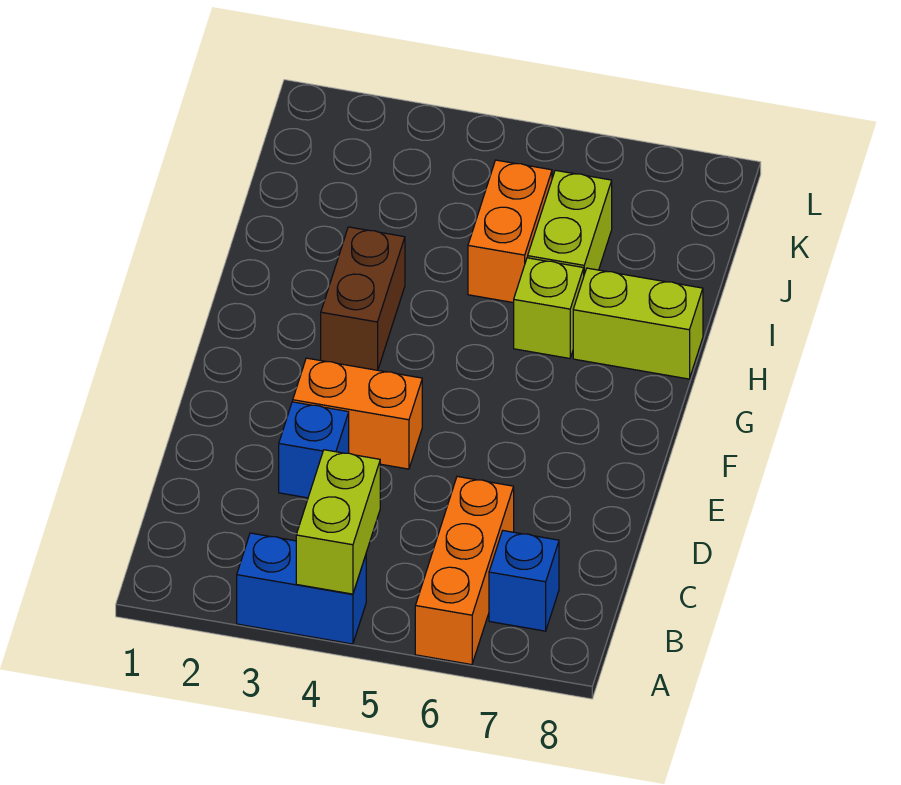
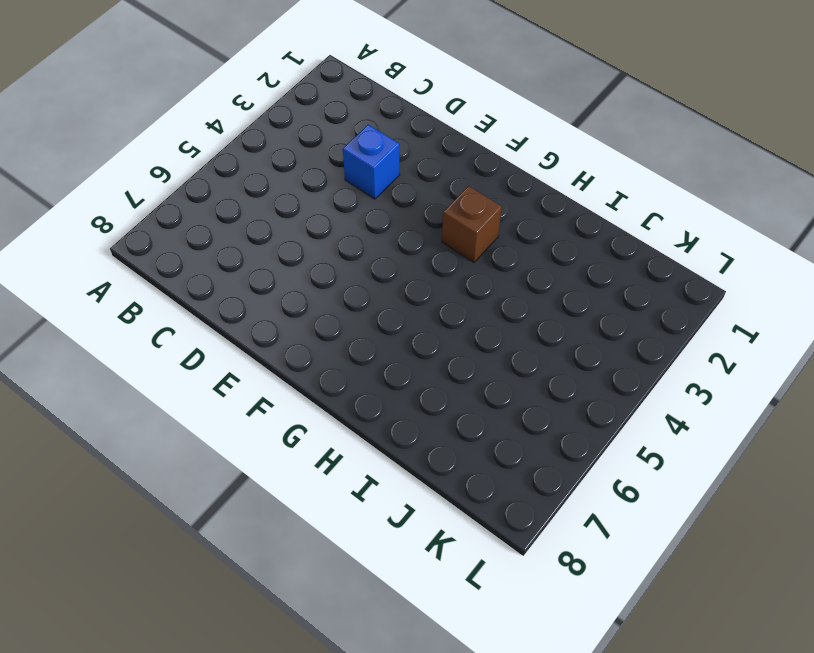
brown brick G3 level 1 -> brown brick G3:H3 level 1
none -> blue brick A3:A4 level 1
none -> orange brick A6:C6 level 1

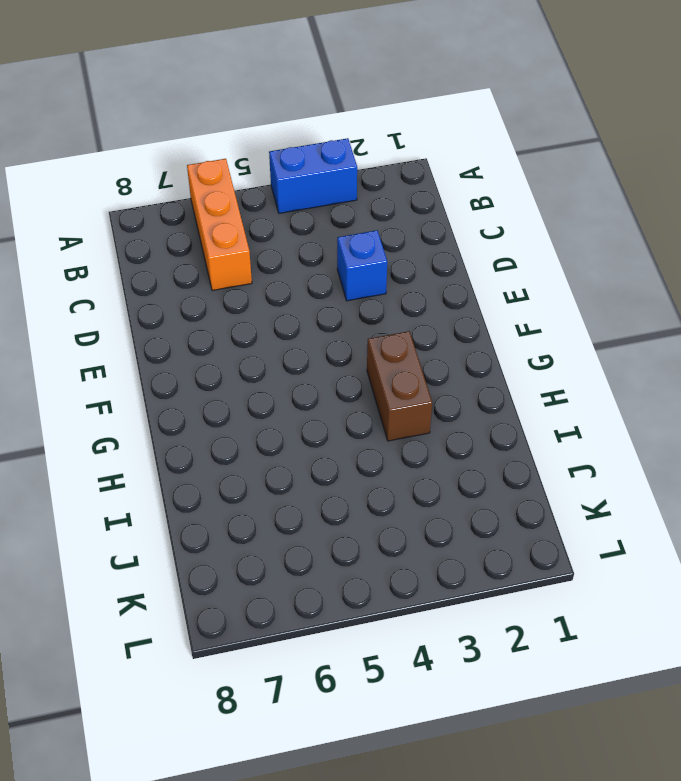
none -> blue brick B7 level 1
none -> orange brick E3:E4 level 1

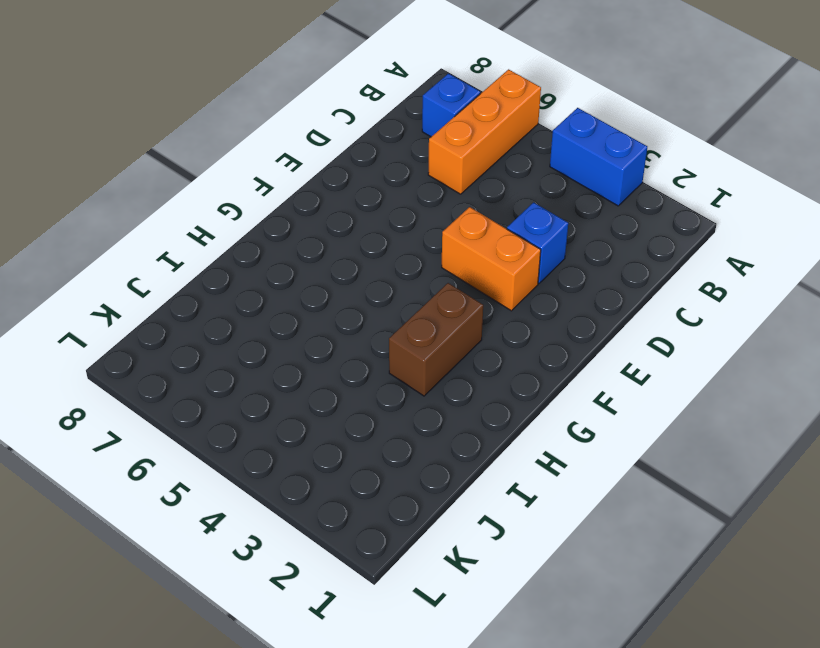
none -> lime brick H6 level 1
none -> lime brick H7:H8 level 1

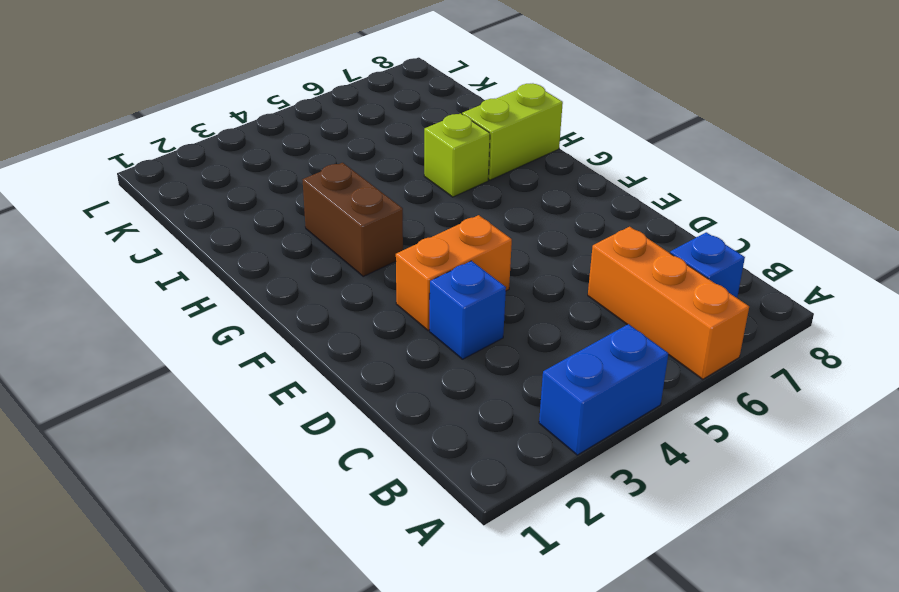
none -> orange brick I5:J5 level 1
none -> lime brick I6:J6 level 1

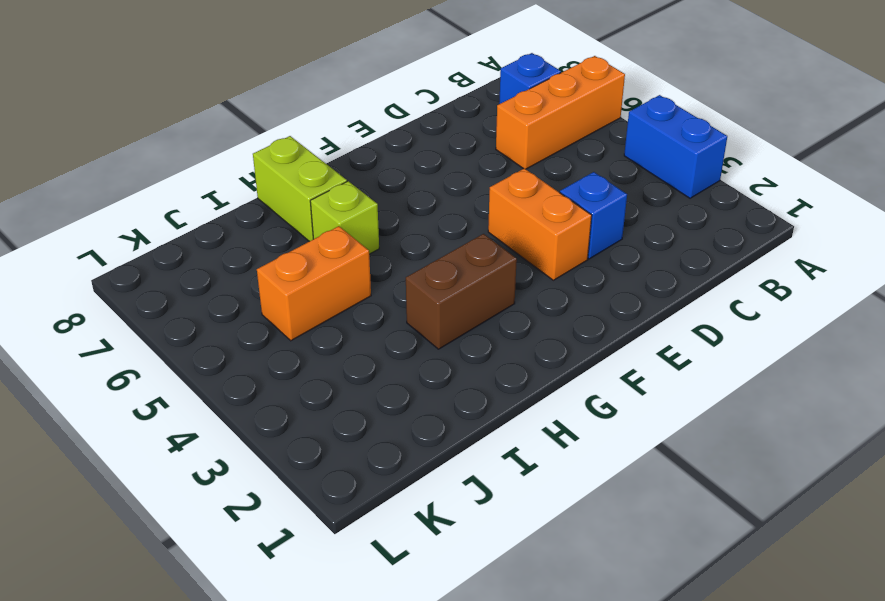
none -> lime brick I6:J6 level 1
none -> lime brick A4:B4 level 2

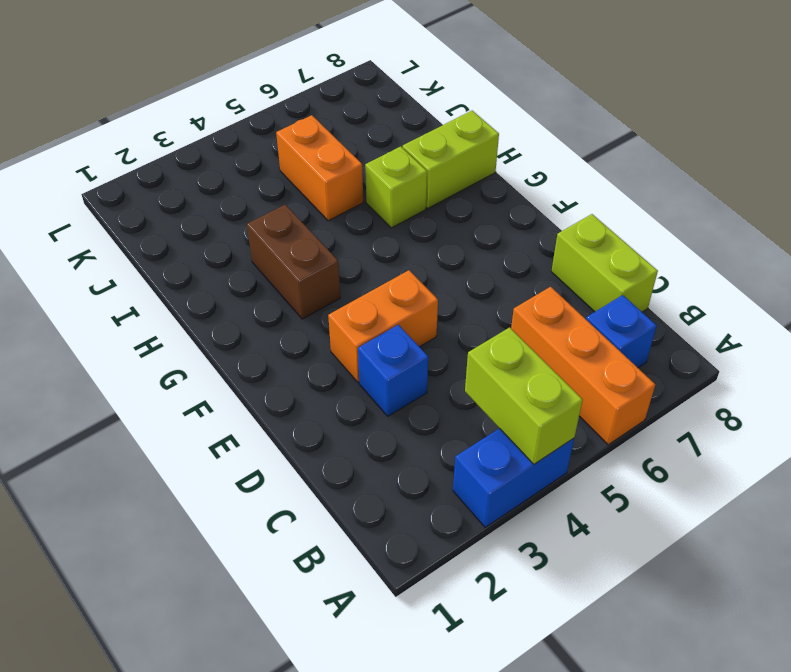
lime brick C8:D8 level 1 -> lime brick I6:J6 level 1

